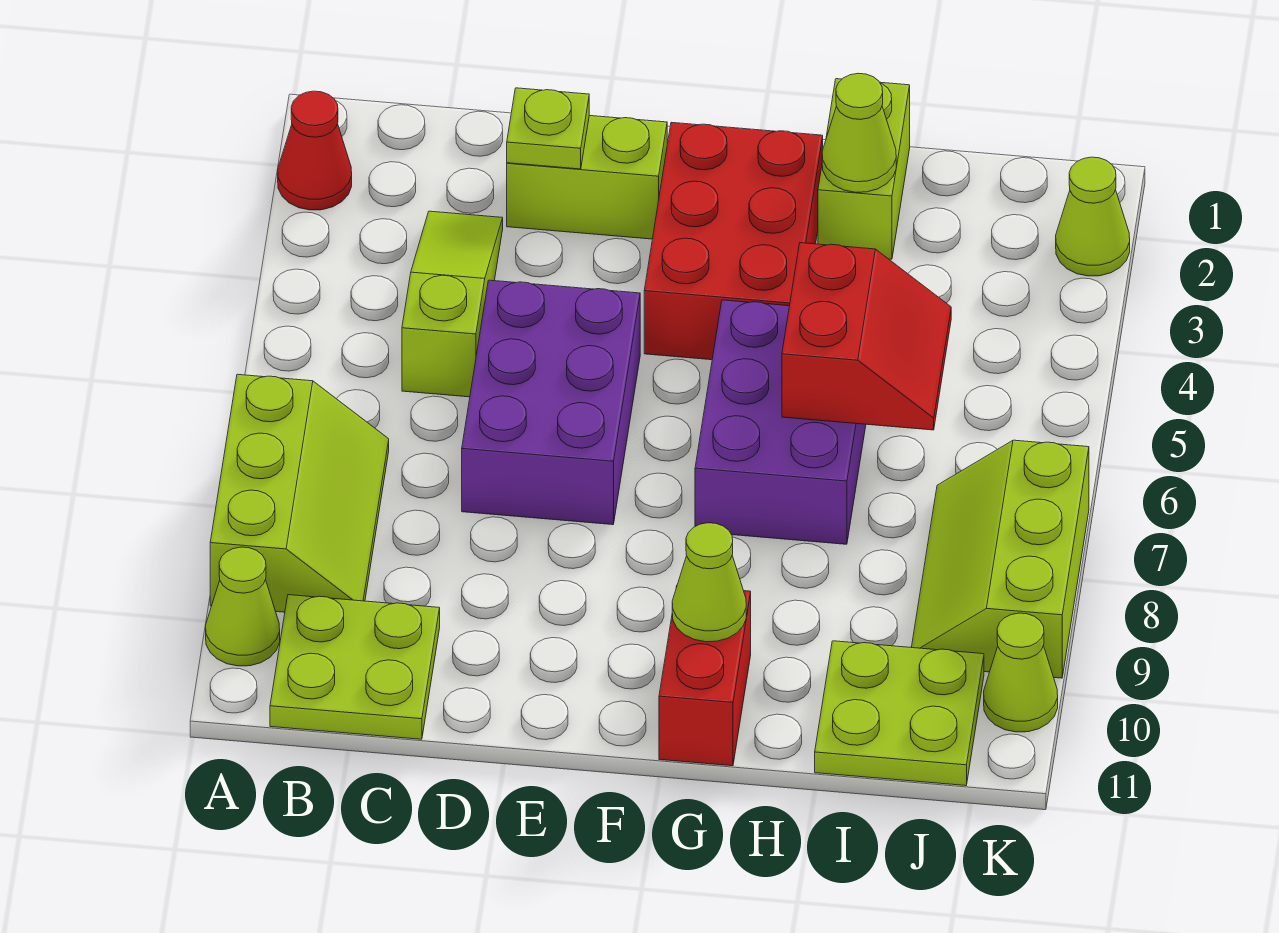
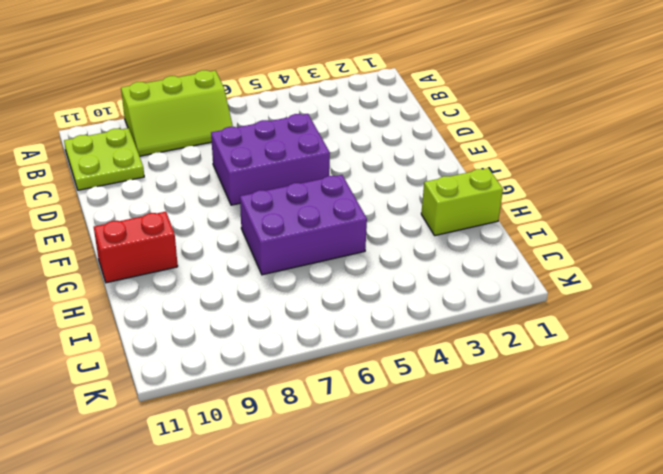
none -> red cone A2 level 1
none -> lime cone A10 level 1
none -> lime slope C3:C5 level 1 top 5

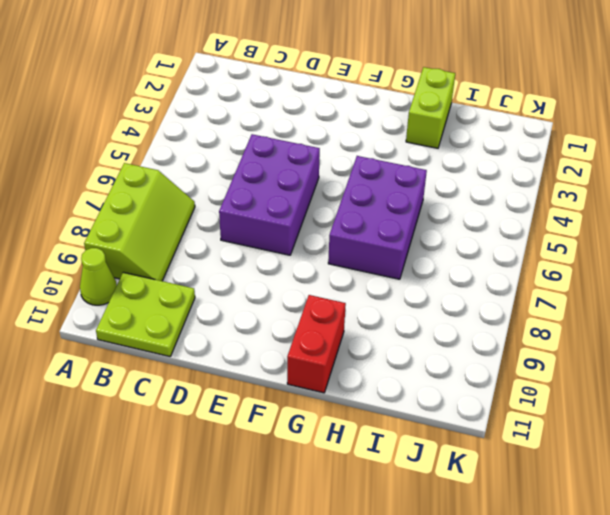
none -> red cone A2 level 1
none -> lime slope C3:C5 level 1 top 5
none -> lime brick D2:E2 level 1

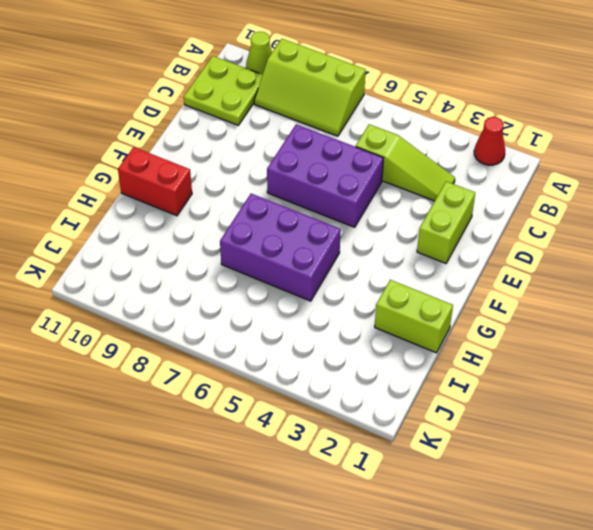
none -> red brick F2:G4 level 1
none -> lime plate I10:J11 level 1
none -> lime slope J7:K9 level 1 top K

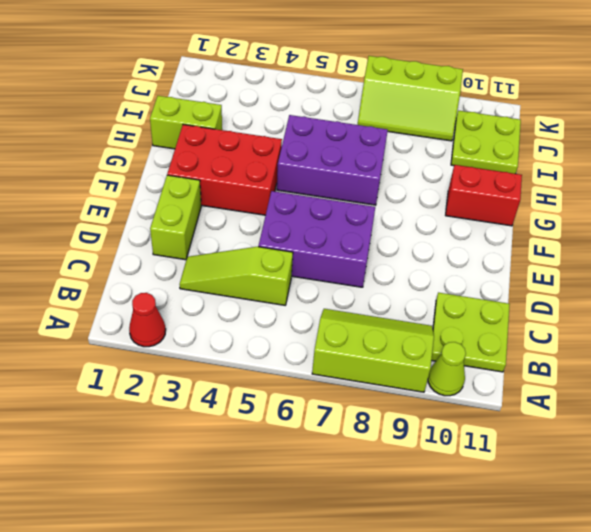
none -> lime cone K2 level 1
none -> lime cone K10 level 1
none -> lime plate D2 level 2

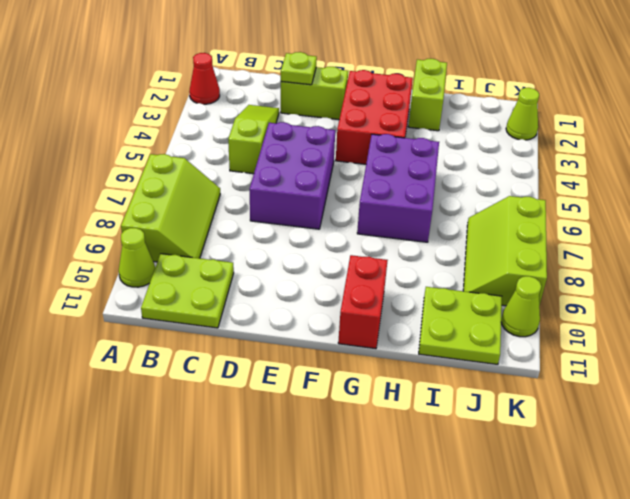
none -> lime cone G10 level 2
none -> lime cone H2 level 2
none -> red slope H5:I6 level 2 top H

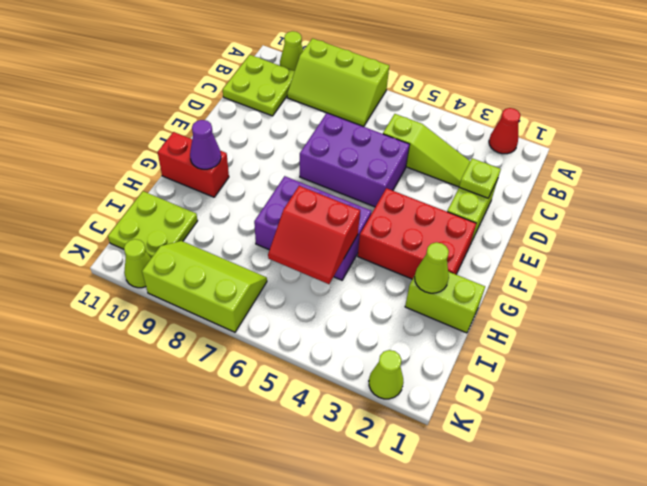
purple cone G10 level 2 -> lime cone G10 level 2

